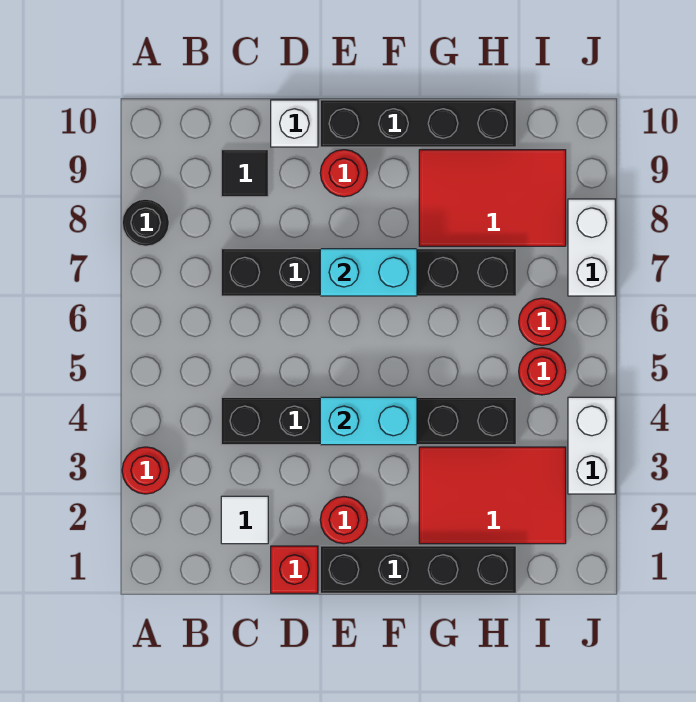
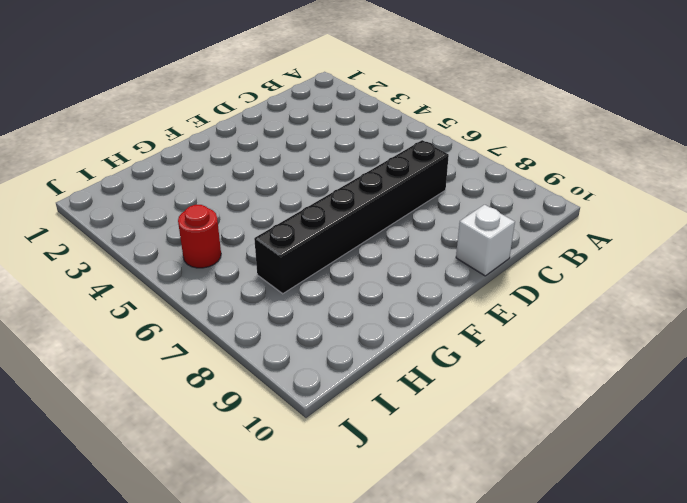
none -> red round brick A3 level 1
none -> black round brick A8 level 1
none -> white tile C2 level 1

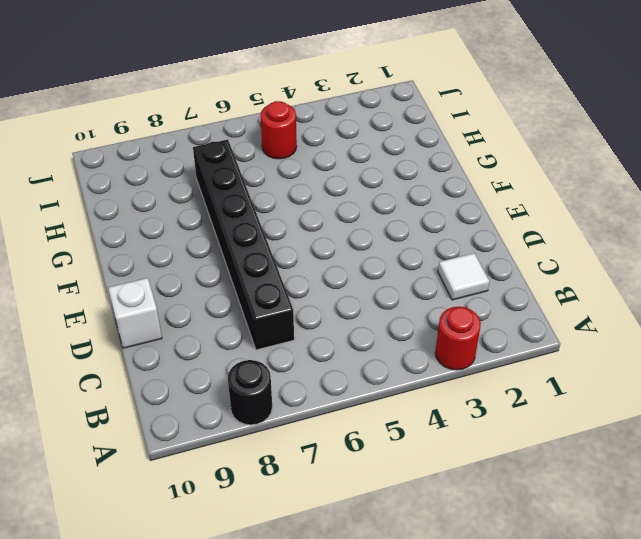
none -> black brick C4:H4 level 1
none -> black tile C9 level 1
none -> red brick D1 level 1

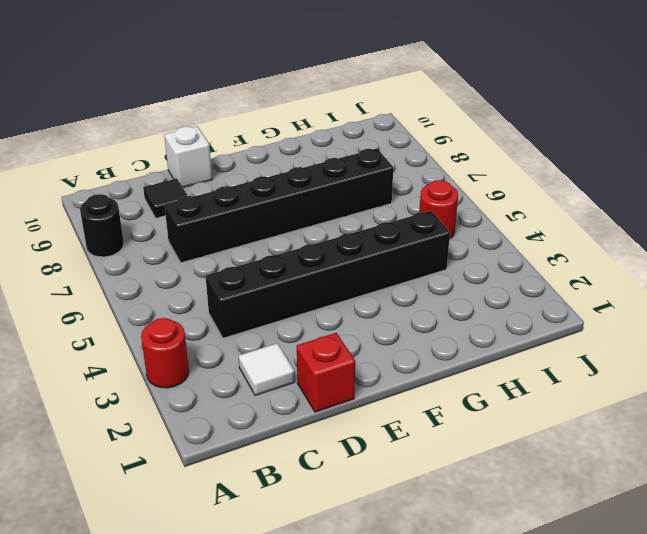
none -> black brick E1:H1 level 1
none -> red round brick E2 level 1
none -> red round brick E9 level 1

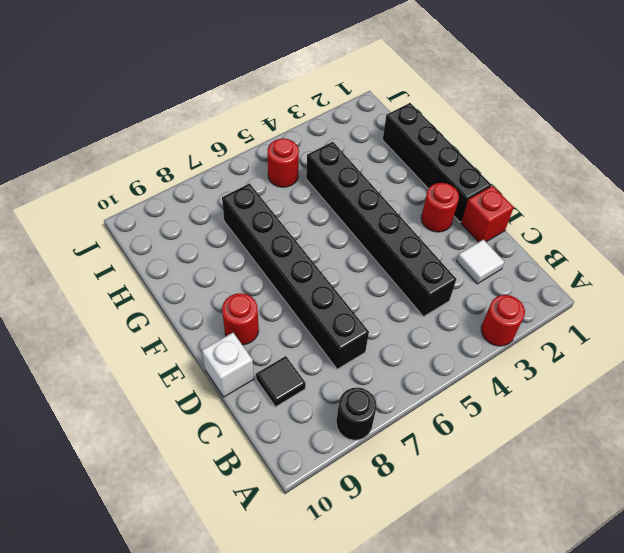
none -> black brick E10:H10 level 1
none -> red tile G2:I3 level 1
none -> red tile G8:I9 level 1

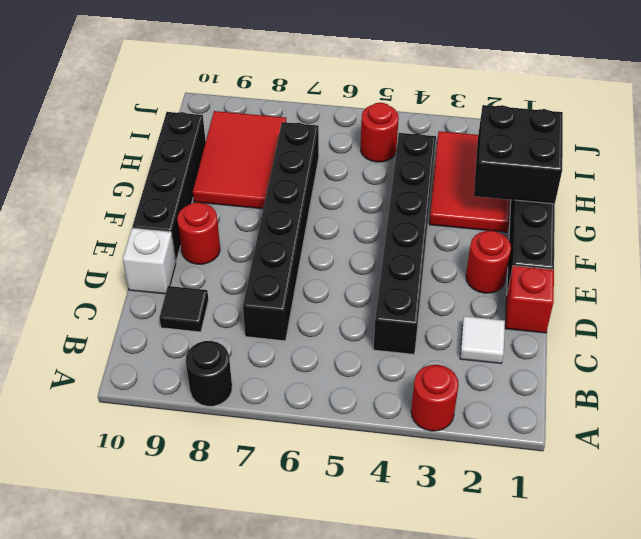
black brick G1:H2 level 2 -> none
none -> red round brick I6 level 1
none -> white brick J3:J4 level 1
none -> white brick J7:J8 level 1

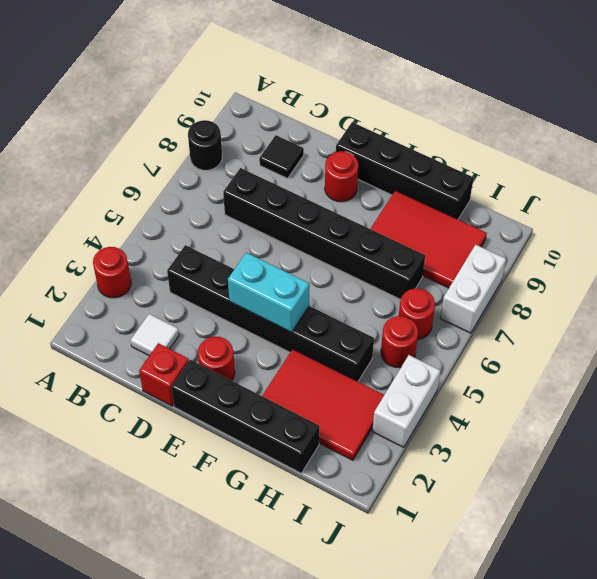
none -> white brick D10 level 1
none -> cyan brick E7:F7 level 2

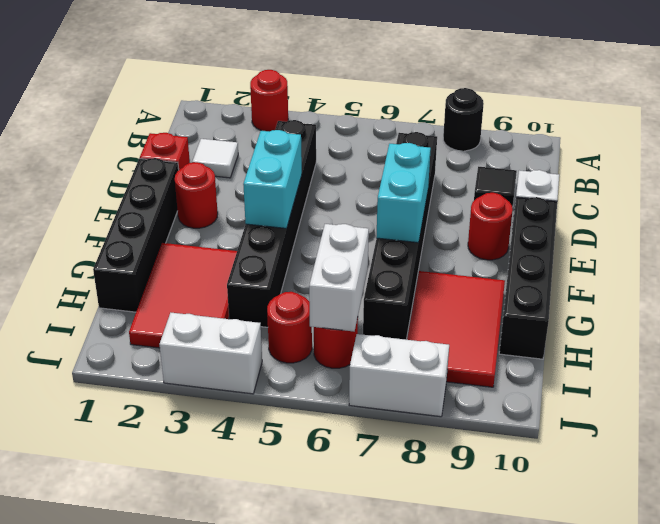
white brick H6:I6 level 2 -> none

